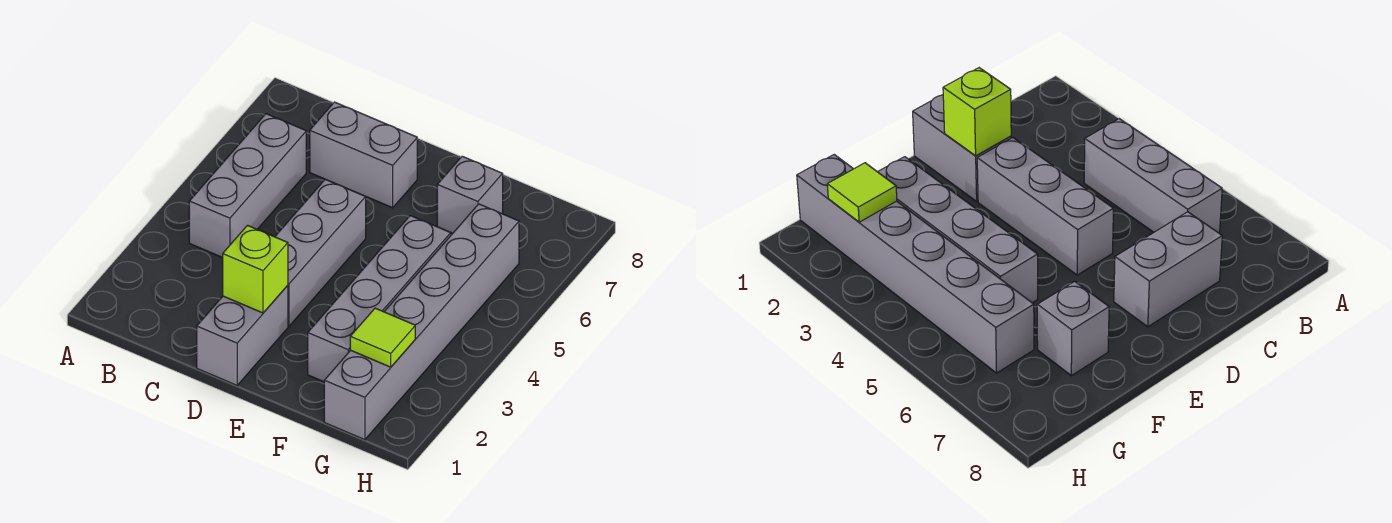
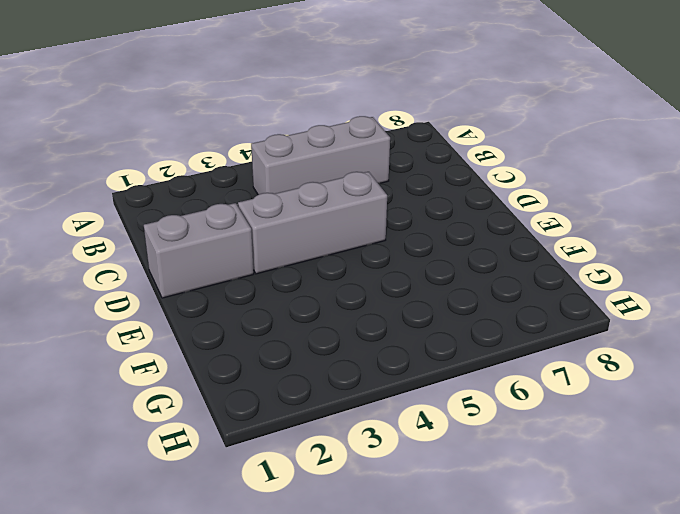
none -> grey brick C7:D7 level 1
none -> grey brick F2:F5 level 1

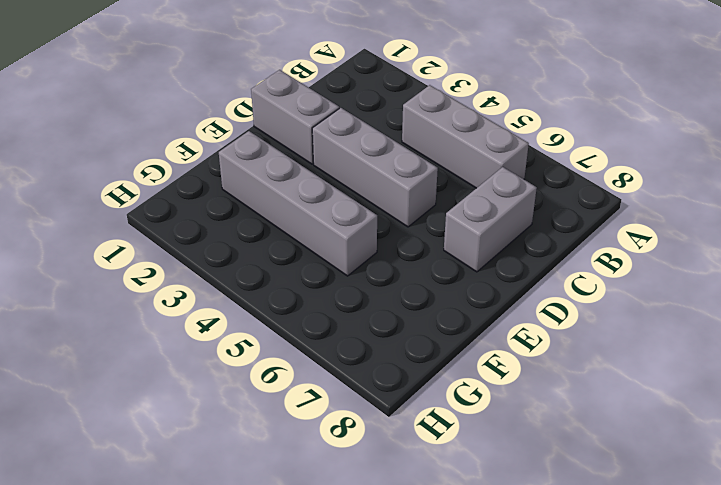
none -> grey brick F7 level 1
none -> grey brick G1:G6 level 1

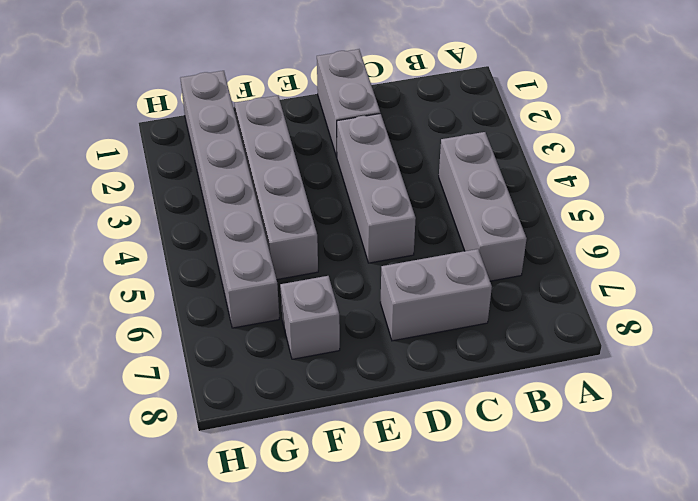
none -> lime brick D2 level 2
none -> lime tile G2 level 2

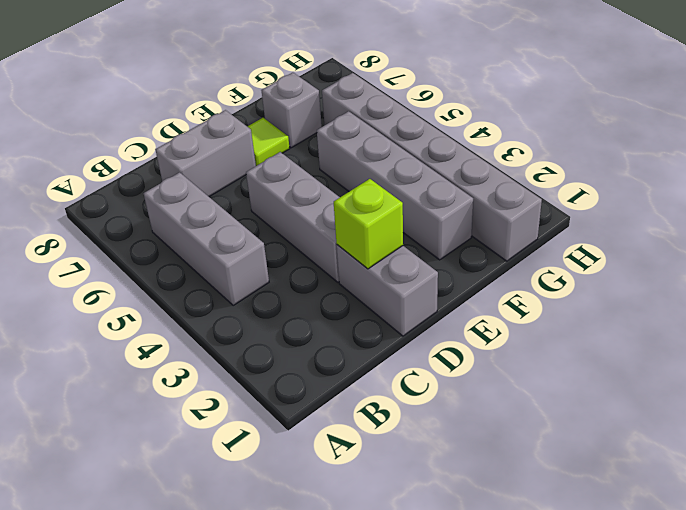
lime tile E7 level 1 -> lime tile G2 level 2

